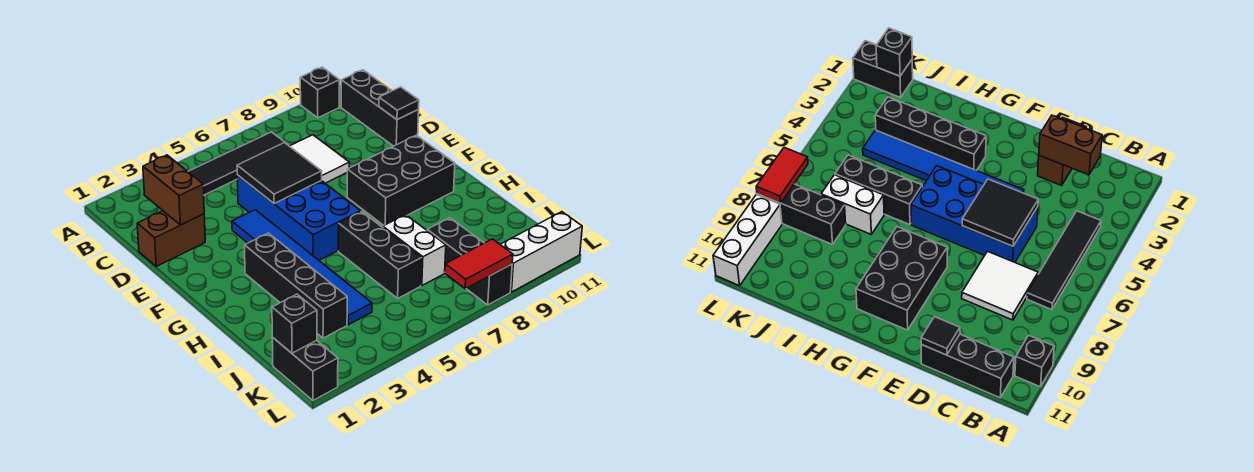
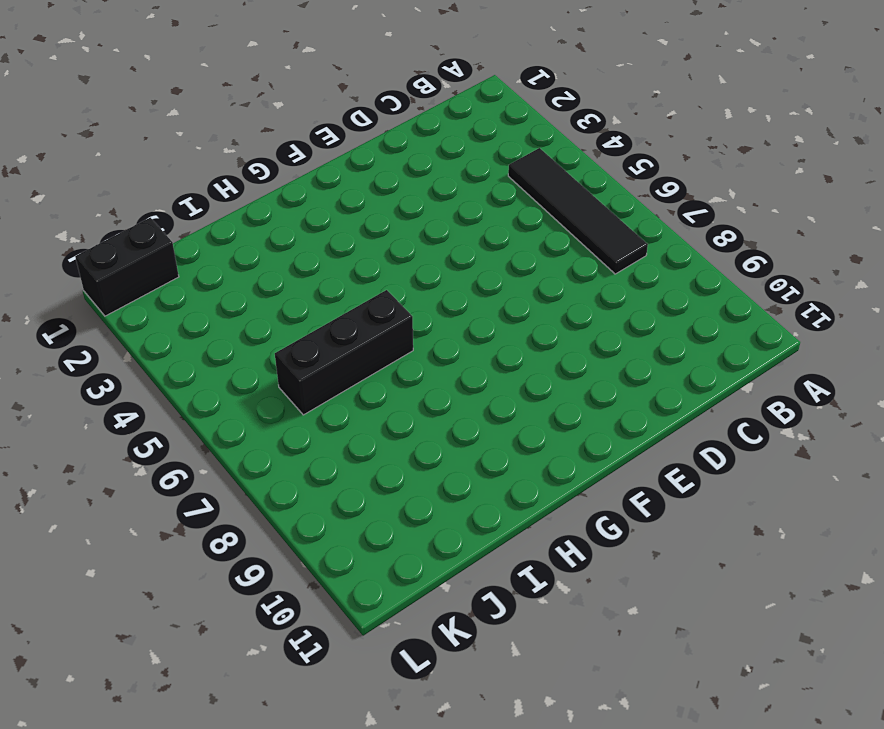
none -> black brick A10 level 1
none -> black brick B11:D11 level 1
none -> white tile C7:D8 level 1

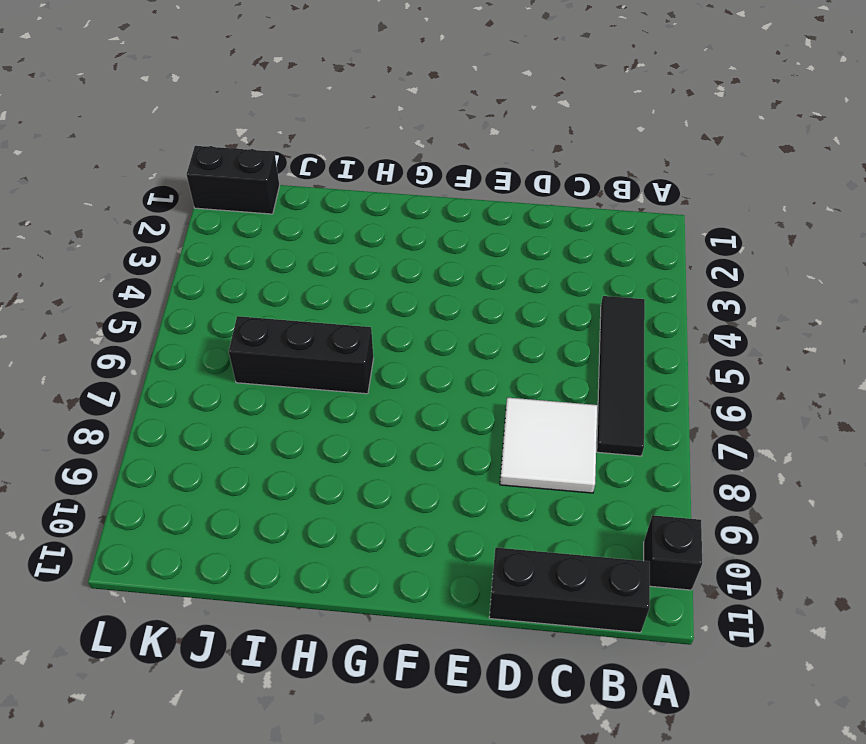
none -> brown brick D1:D2 level 1
none -> blue brick D5:G6 level 1
none -> blue tile E4:J4 level 1

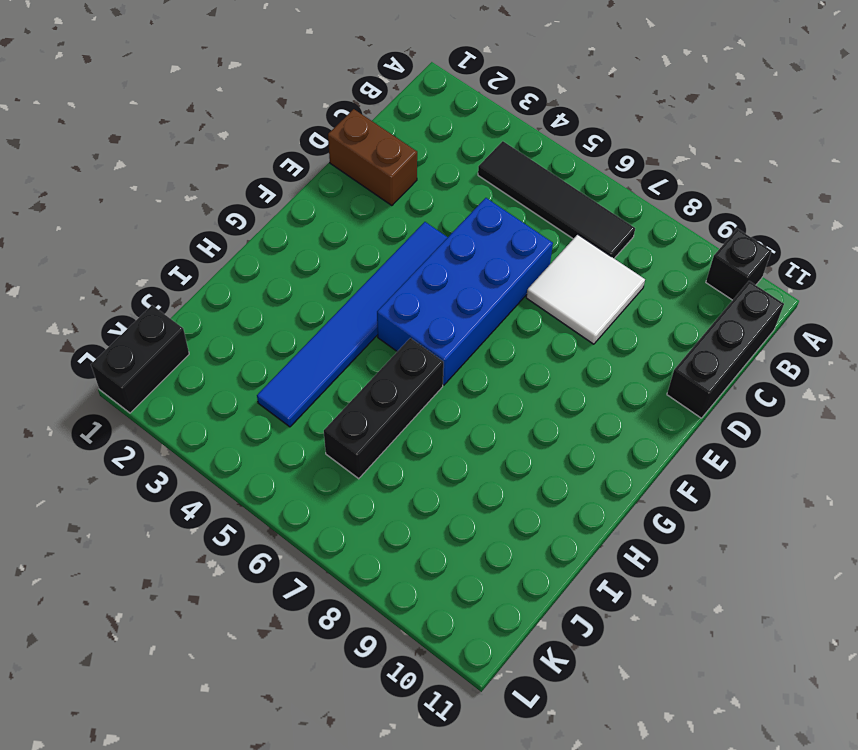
none -> black brick F8:G10 level 1
none -> black brick G3:J3 level 1
none -> white brick I7:J7 level 1

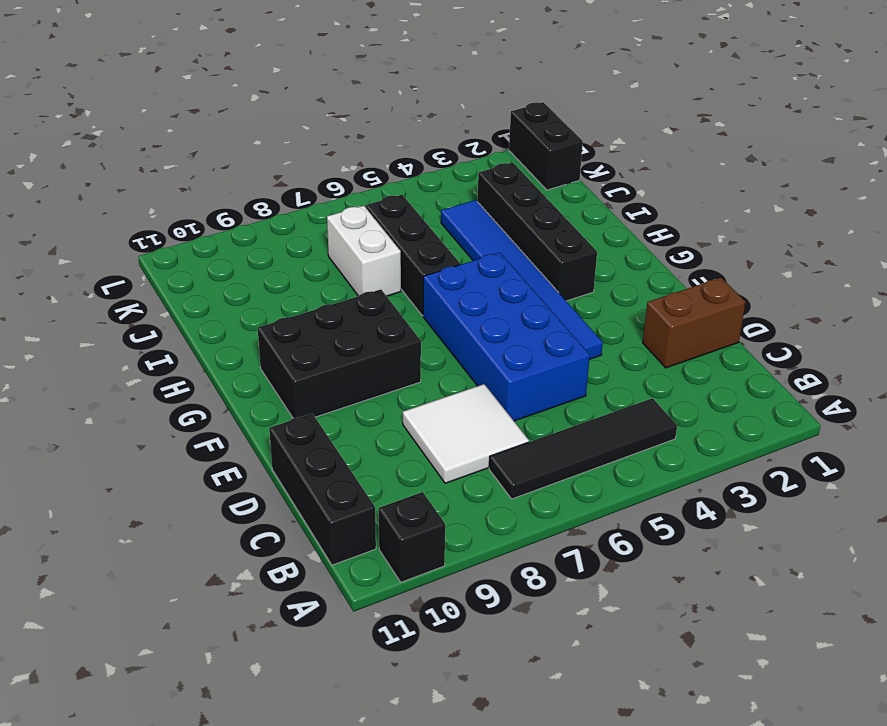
none -> black brick J8:L8 level 1
none -> white brick L9:L11 level 1
none -> brown brick C2:D2 level 2

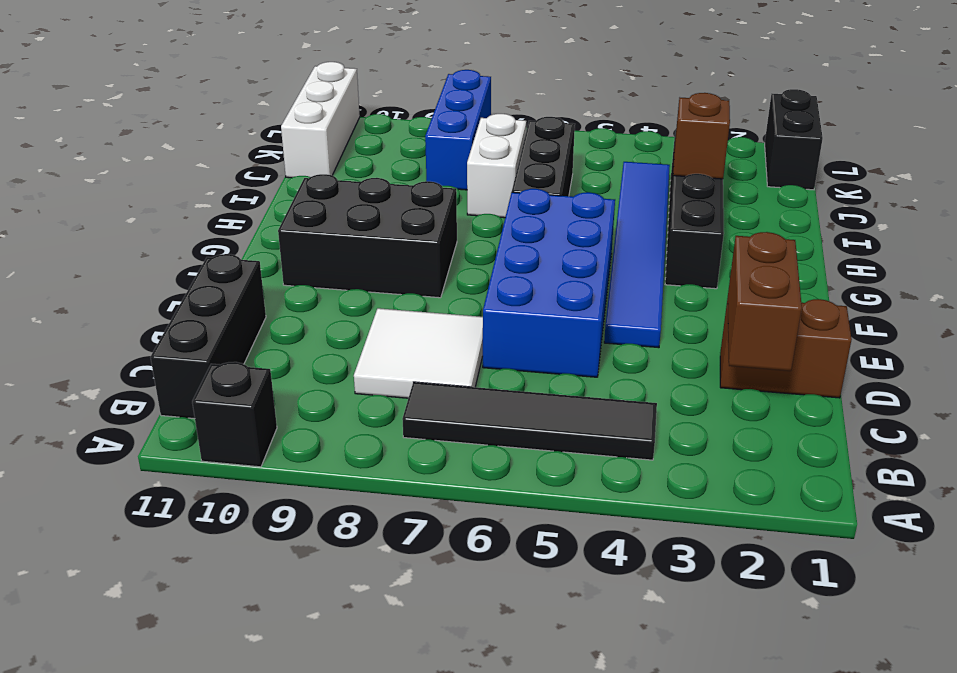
brown brick I3 level 2 -> none
blue brick J8:L8 level 1 -> black brick J8:L8 level 1
white brick J11:L11 level 1 -> white brick L9:L11 level 1
none -> black tile D5:E6 level 2
none -> black tile D11 level 2
none -> black brick K1 level 2

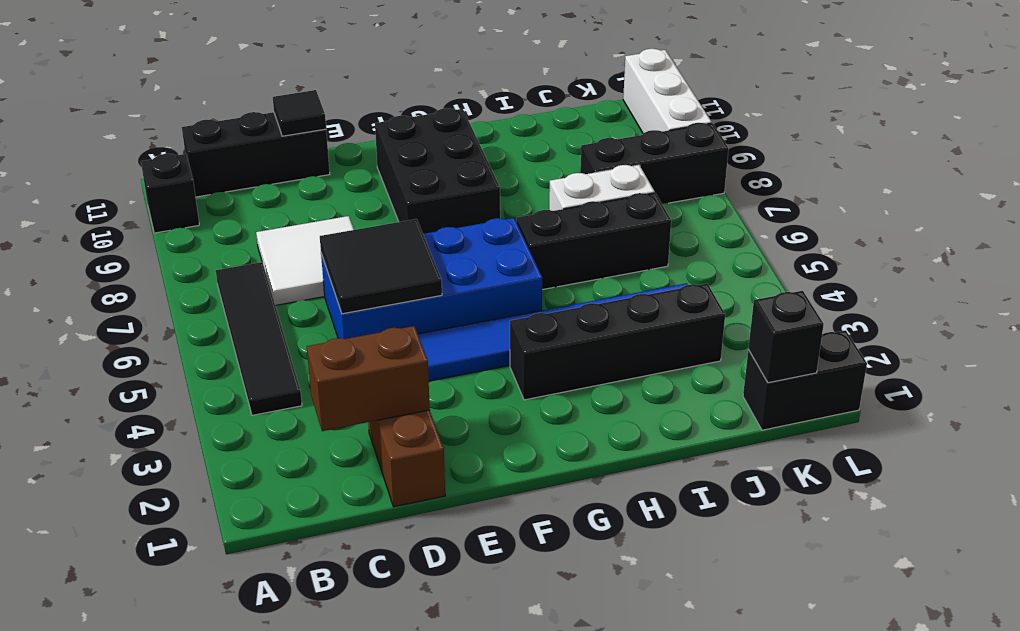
none -> red tile L7:L8 level 2

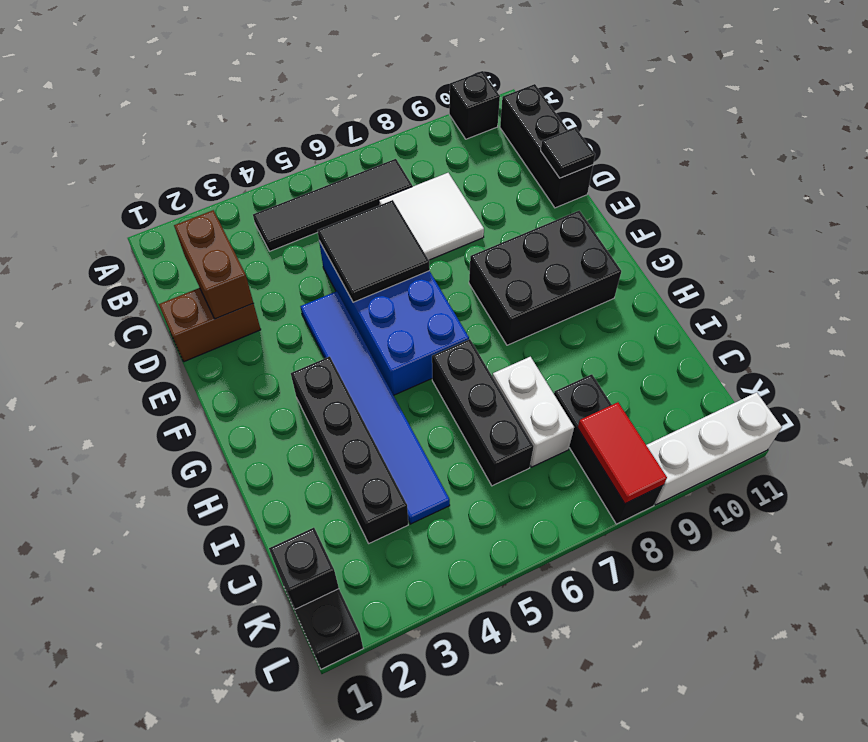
red tile K8:L8 level 2 -> red tile L7:L8 level 2

